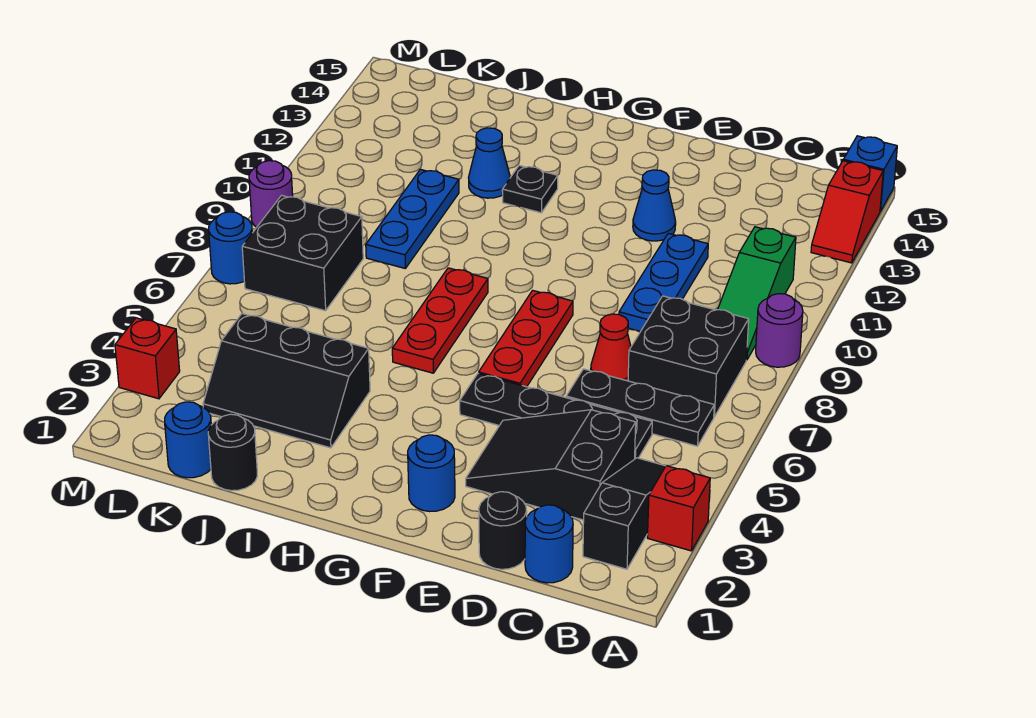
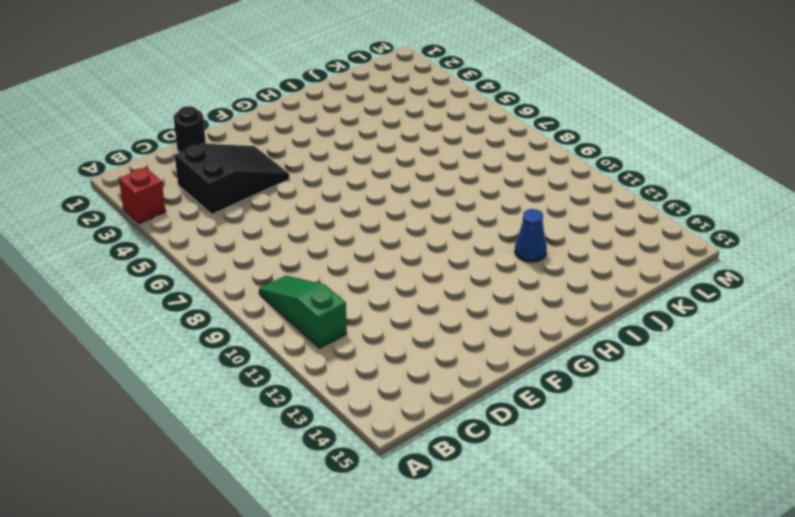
none -> purple round brick A9 level 1
none -> red slope A13:A14 level 1 top 14
none -> blue brick A15 level 1

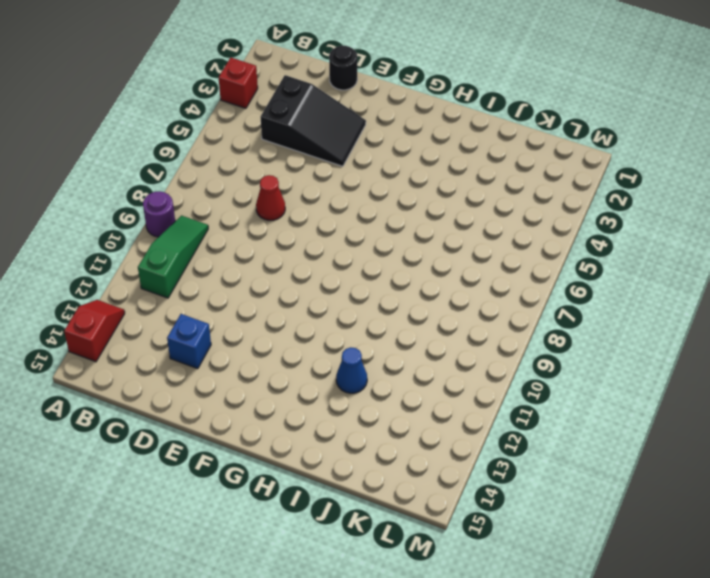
blue brick D13 level 1 -> blue brick A15 level 1
none -> black slope B2:B4 level 1 top 2
none -> black plate B6:D6 level 1
none -> black brick B7:C8 level 1

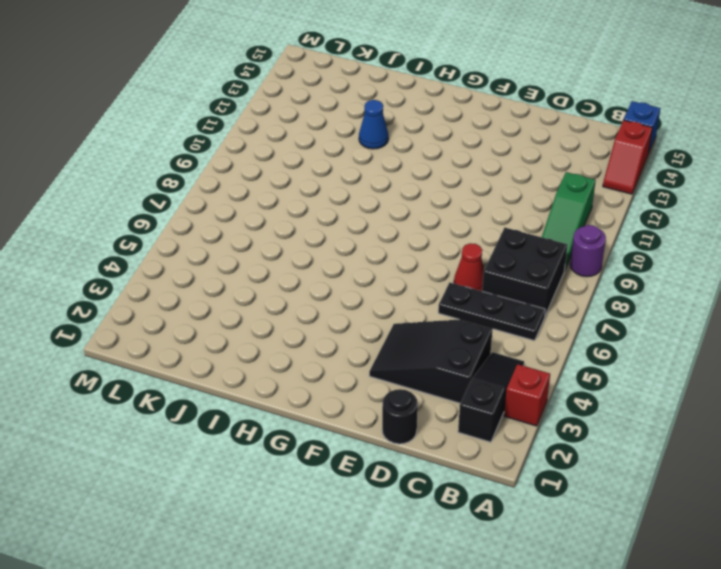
none -> blue round brick C1 level 1
none -> black plate C5:F5 level 1
none -> blue plate D9:D11 level 1

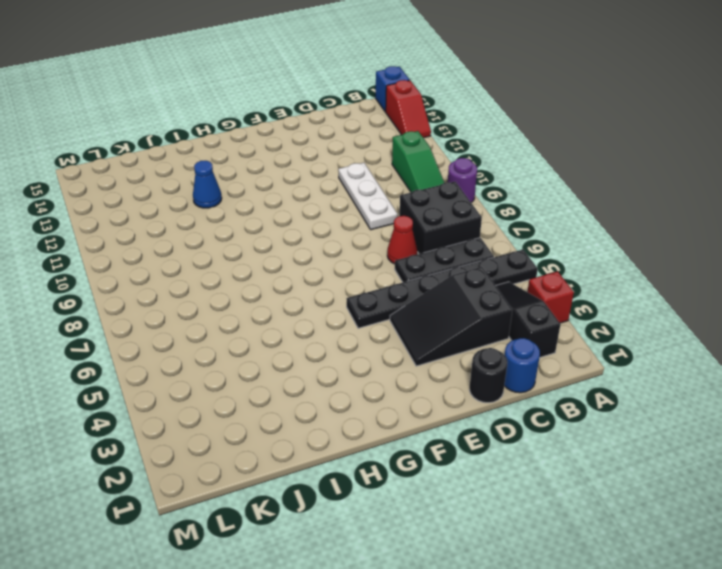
black plate A5:F5 level 1 -> black plate C5:F5 level 1
white plate D9:D11 level 1 -> blue plate D9:D11 level 1
none -> blue cone E12 level 1
none -> blue round brick F2 level 1
none -> red plate F6:F8 level 1

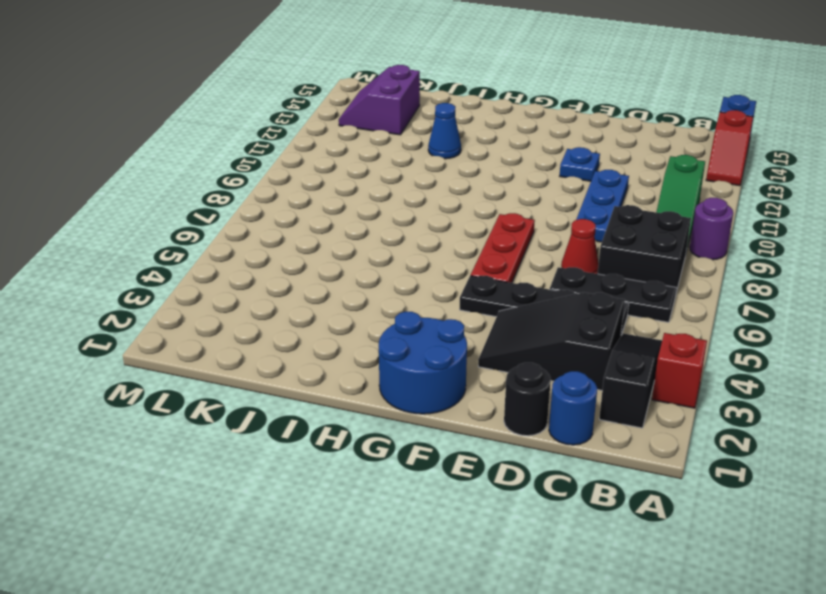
blue plate E12 level 1 -> blue cone E12 level 1
blue round brick F1:G2 level 1 -> blue round brick F2 level 1
purple slope K13:L14 level 1 top K -> none
none -> red plate H6:H8 level 1
none -> black plate H12 level 1
none -> black slope I3:K4 level 1 top 4

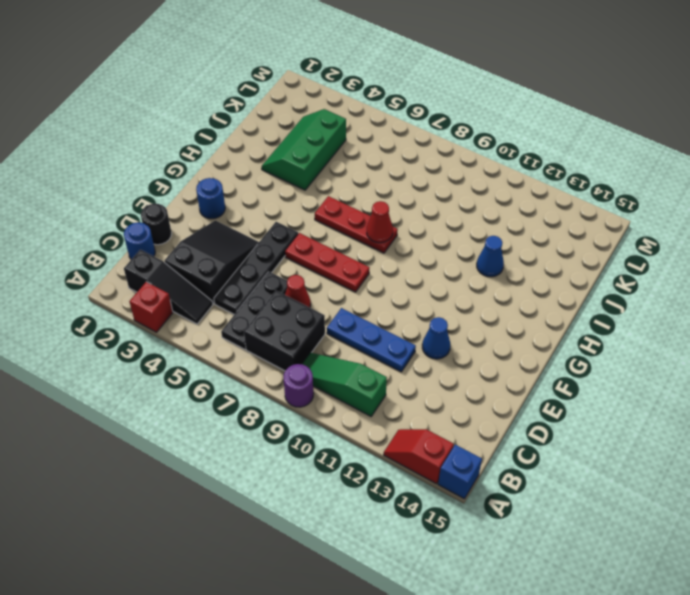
red cone H8 level 2 -> none
green slope I3:K4 level 1 top 4 -> black slope I3:K4 level 1 top 4
none -> black plate H12 level 1
none -> black round brick J1 level 1
none -> blue plate J9:J11 level 1

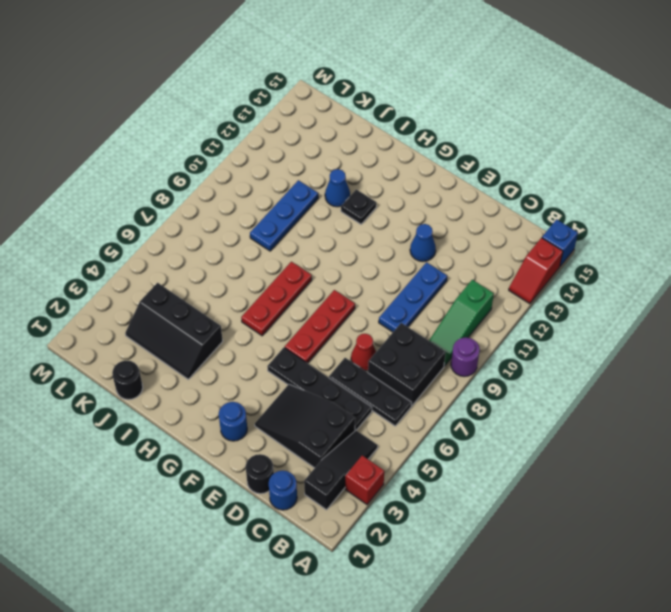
none -> blue round brick K1 level 1
none -> black brick K7:L8 level 1
none -> red brick M3 level 1

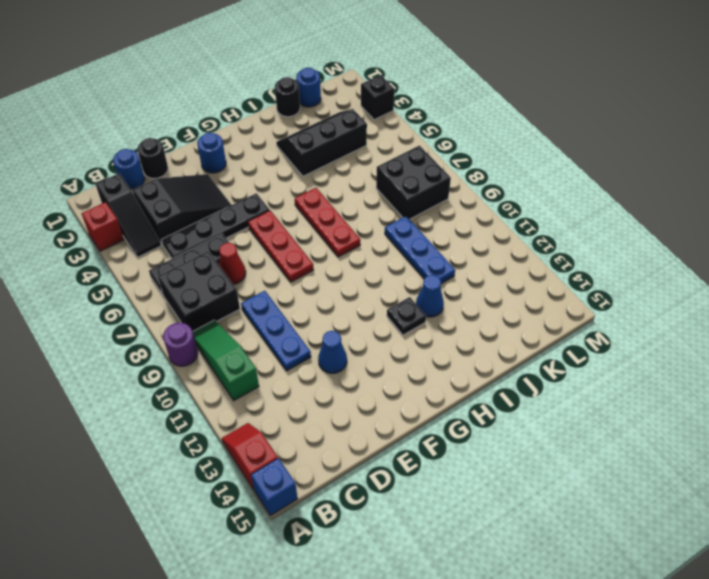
black brick M3 level 1 -> red brick M3 level 1
none -> blue round brick M7 level 1
none -> purple round brick M9 level 1

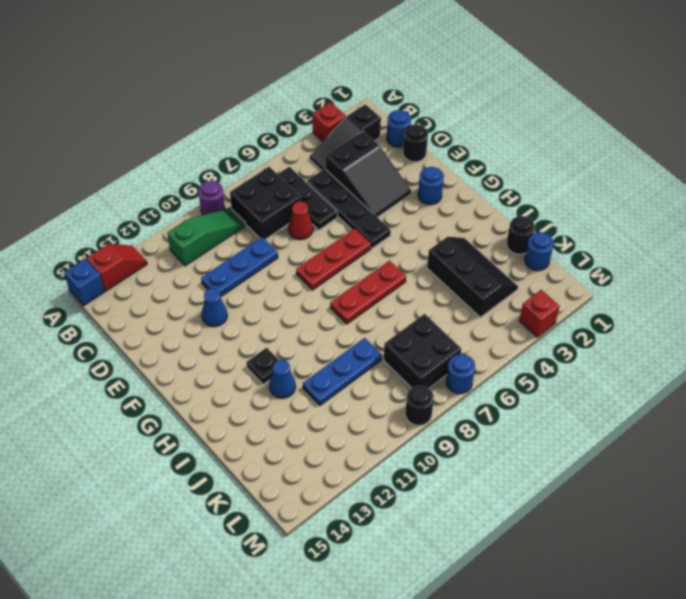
black round brick M9 level 1 -> purple round brick M9 level 1

